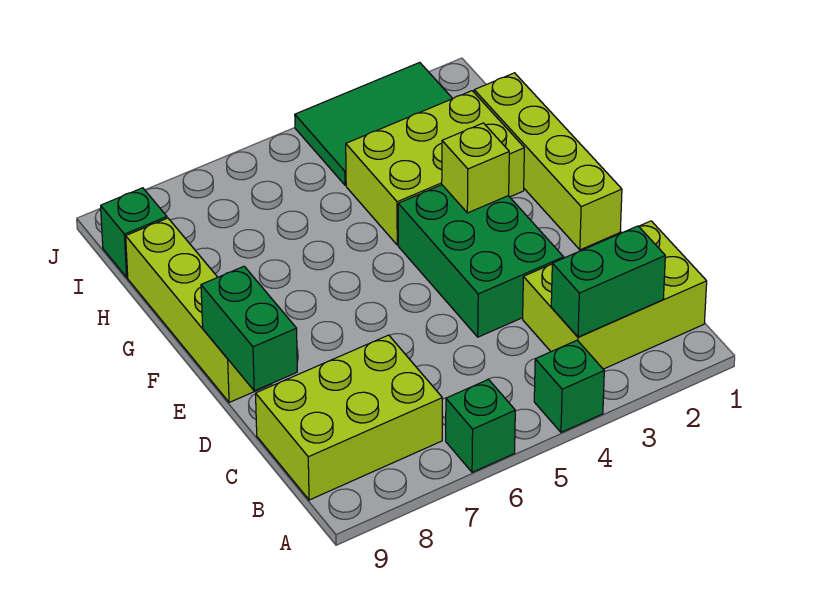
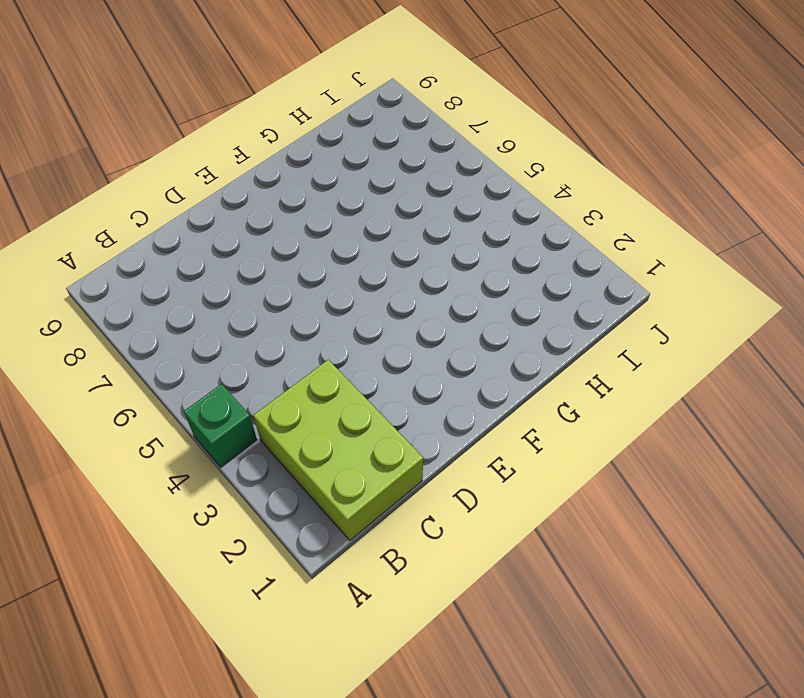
none -> green brick A6 level 1
none -> lime brick B7:C9 level 1
none -> green brick D3:F4 level 1

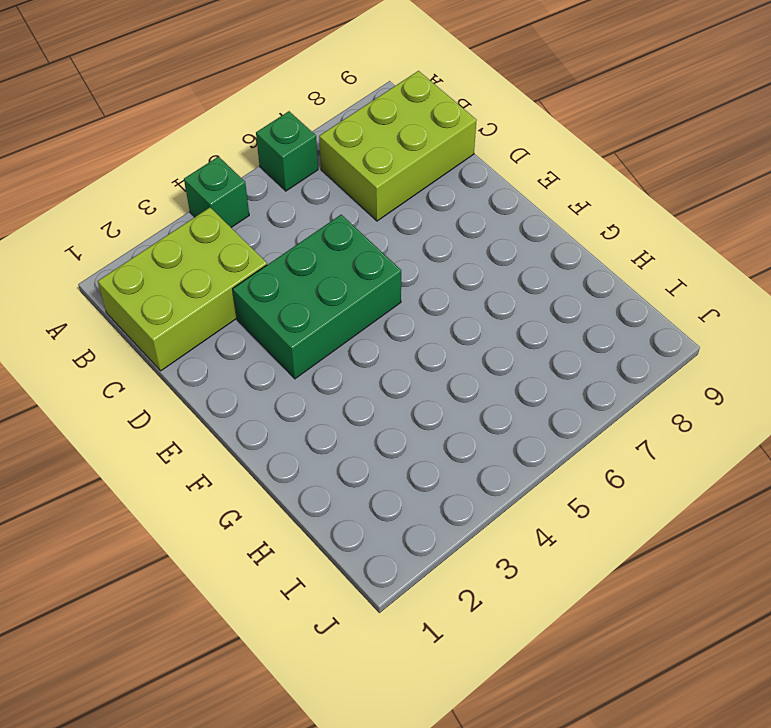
green brick D3:E5 level 1 -> green brick D3:F4 level 1
none -> lime brick E1:H1 level 1
none -> lime brick E9:H9 level 1
none -> lime brick G2:H4 level 1

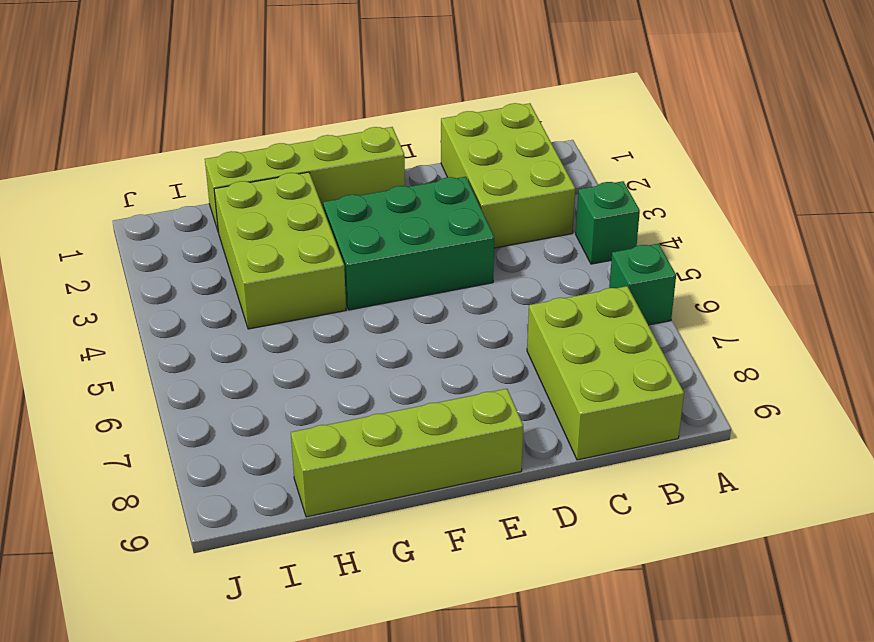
none -> green tile I2:J4 level 1
none -> green brick I9 level 1
none -> green brick B2:B3 level 2

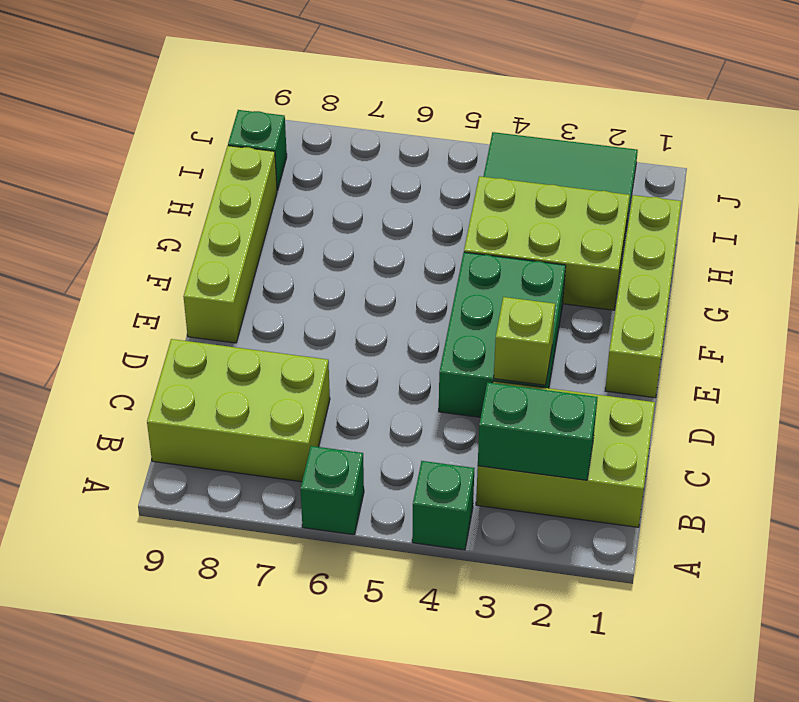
lime brick D3 level 2 -> lime brick F3 level 2
none -> green brick D9:E9 level 2

